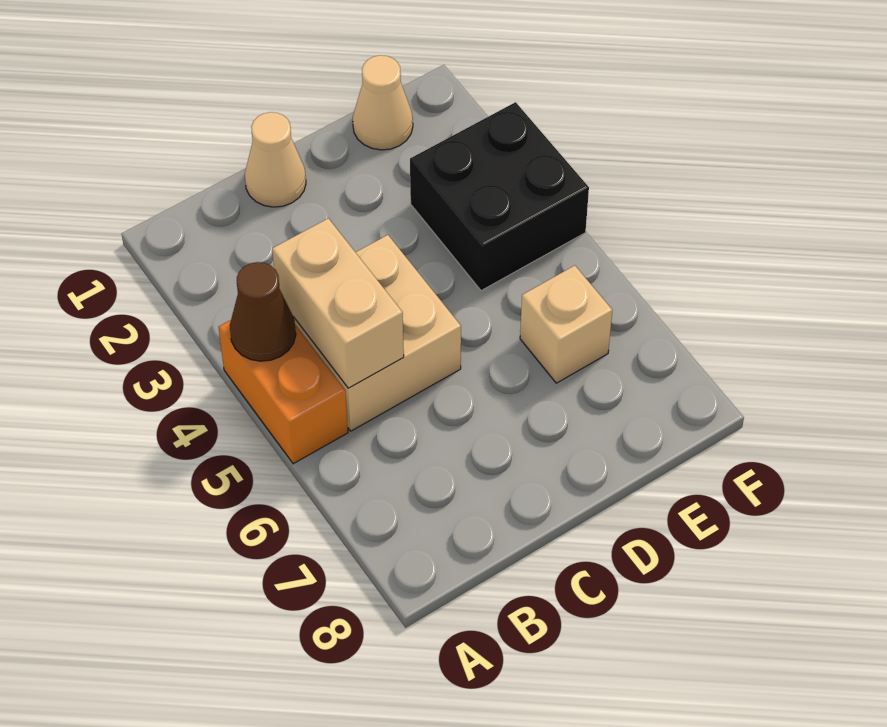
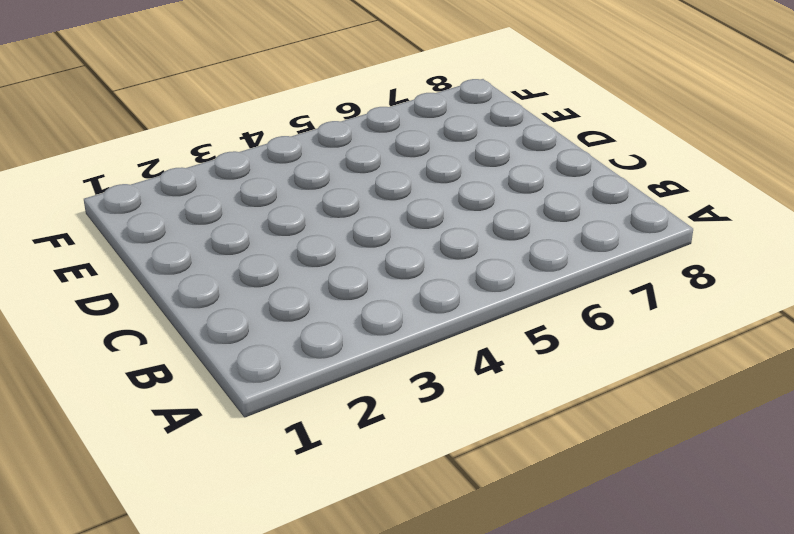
none -> orange brick A4:A5 level 1
none -> tan brick B4:C5 level 1

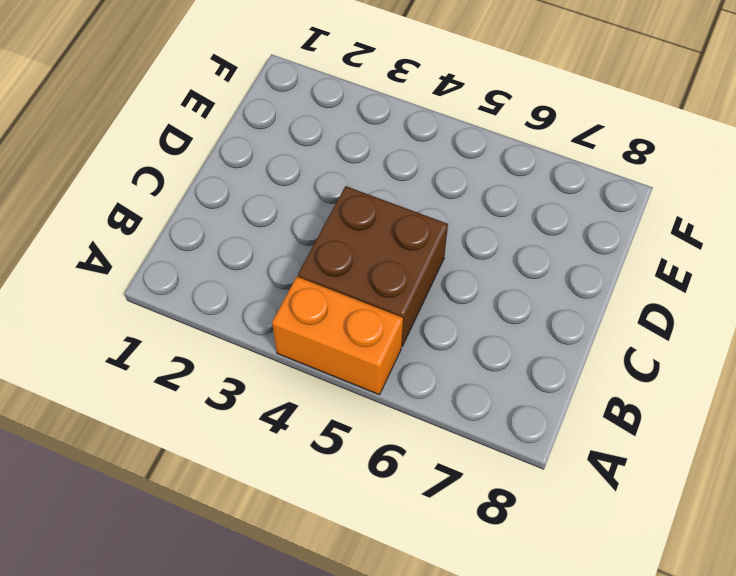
brown brick B4:C5 level 1 -> tan brick B4:C5 level 1
none -> tan cone C1 level 1
none -> tan cone E1 level 1

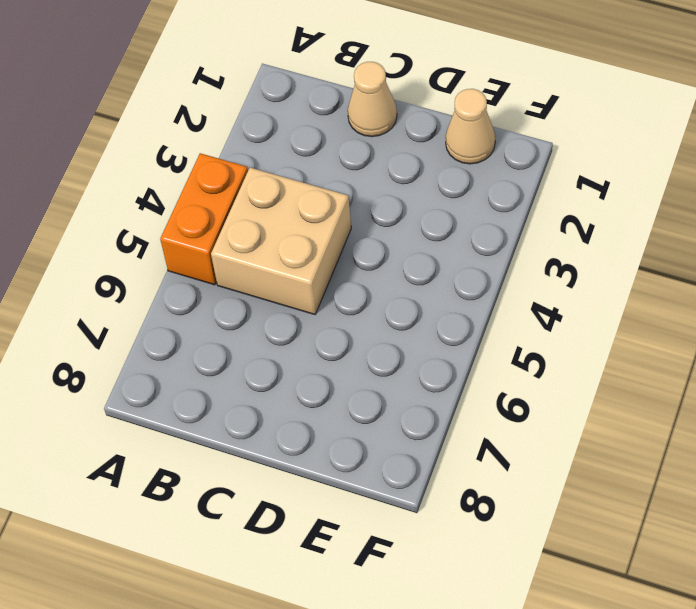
none -> black brick E3:F4 level 1
none -> tan brick E6 level 1

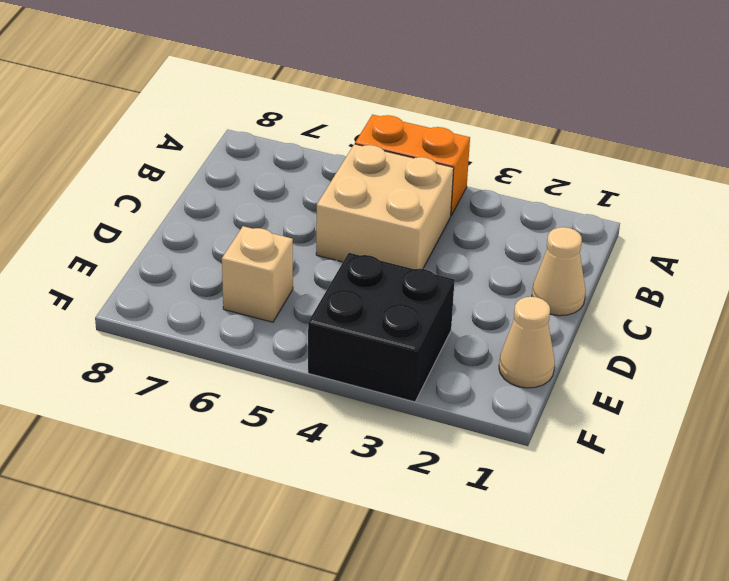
none -> brown cone A4 level 2
none -> tan brick B4:B5 level 2

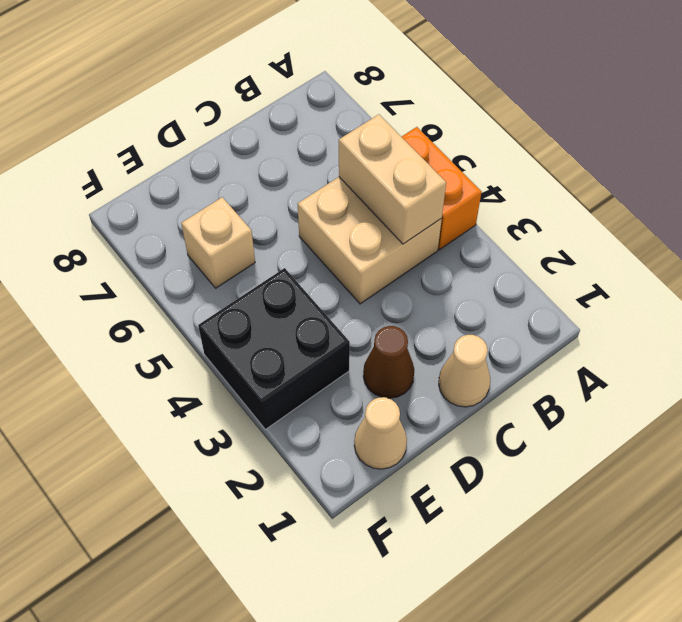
brown cone D2 level 1 -> brown cone A4 level 2

